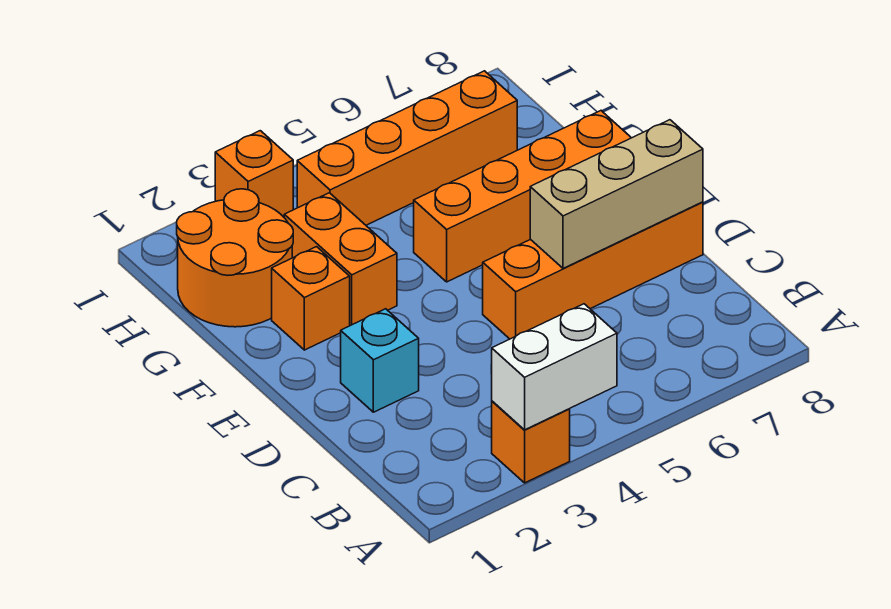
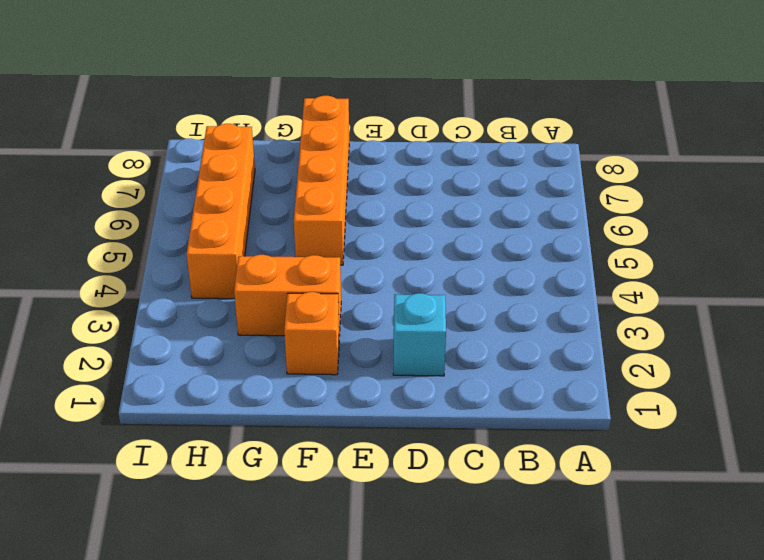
none -> orange brick A3 level 1
none -> orange brick D5:D8 level 1

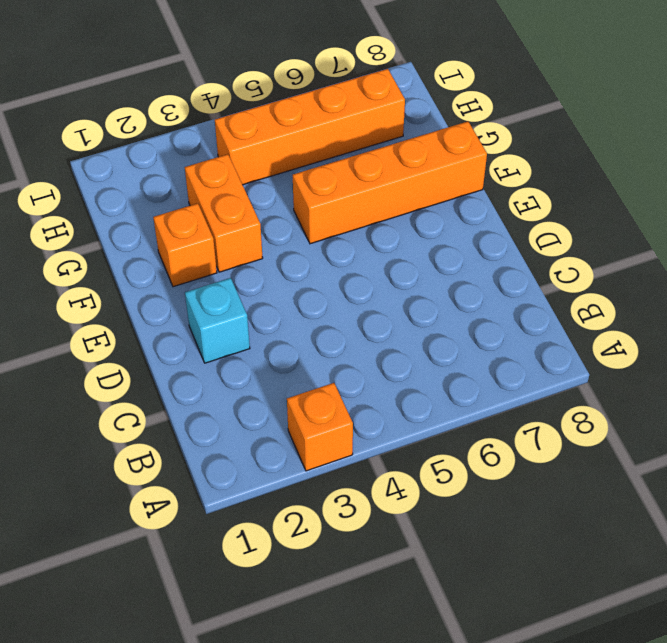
none -> orange brick D5:D8 level 1
none -> orange round brick G1:H2 level 1

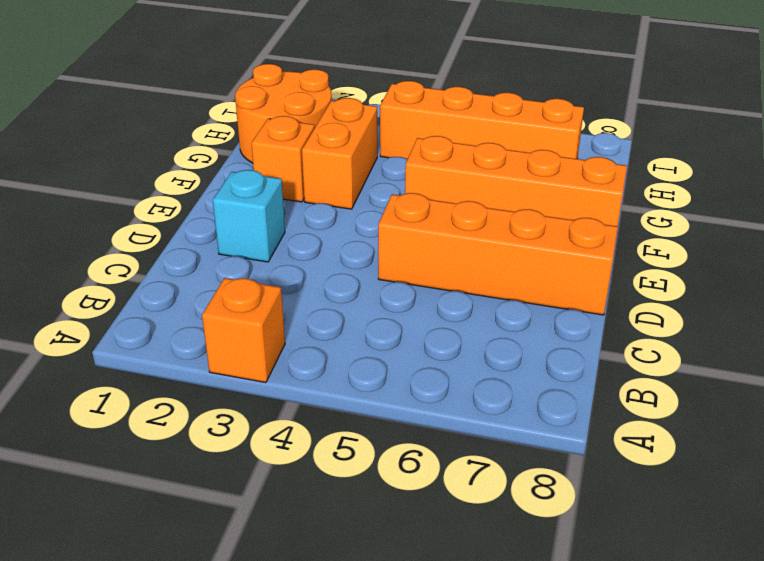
none -> orange brick I3 level 1
none -> white brick A3:A4 level 2

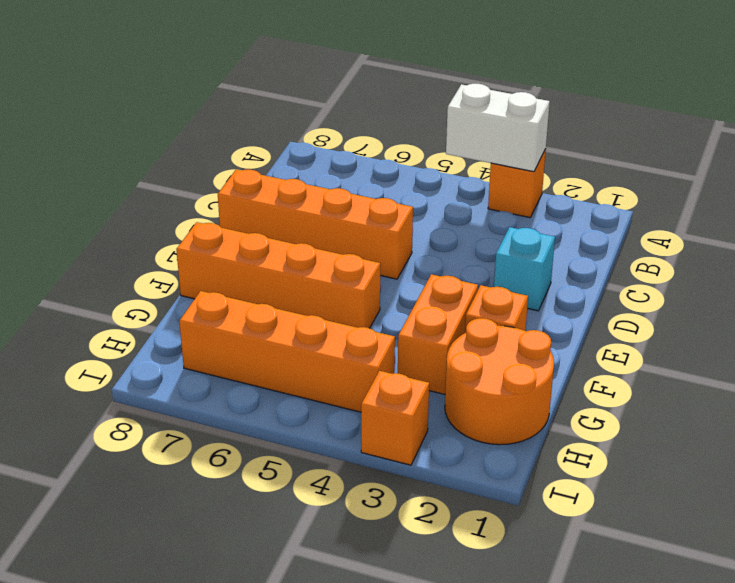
none -> tan brick D6:D8 level 2

